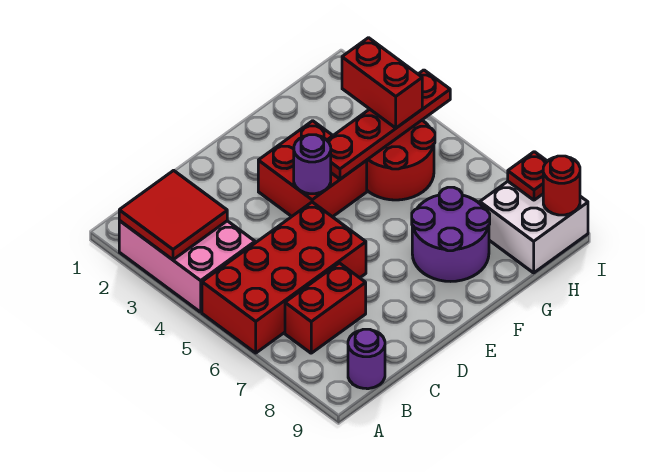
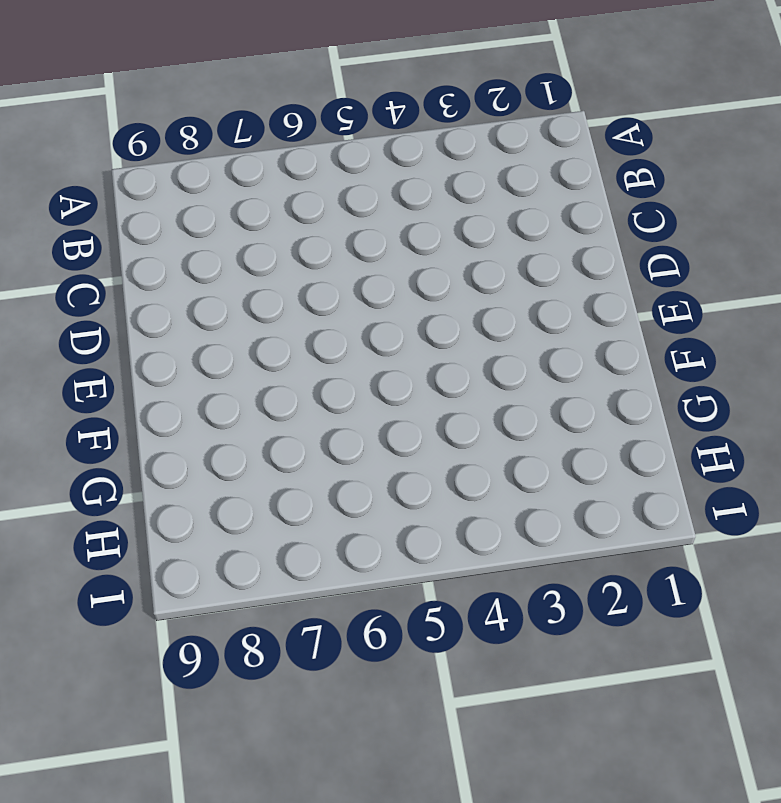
none -> pink brick A2:B4 level 1
none -> red brick A5:D6 level 1
none -> red brick B7:C7 level 1

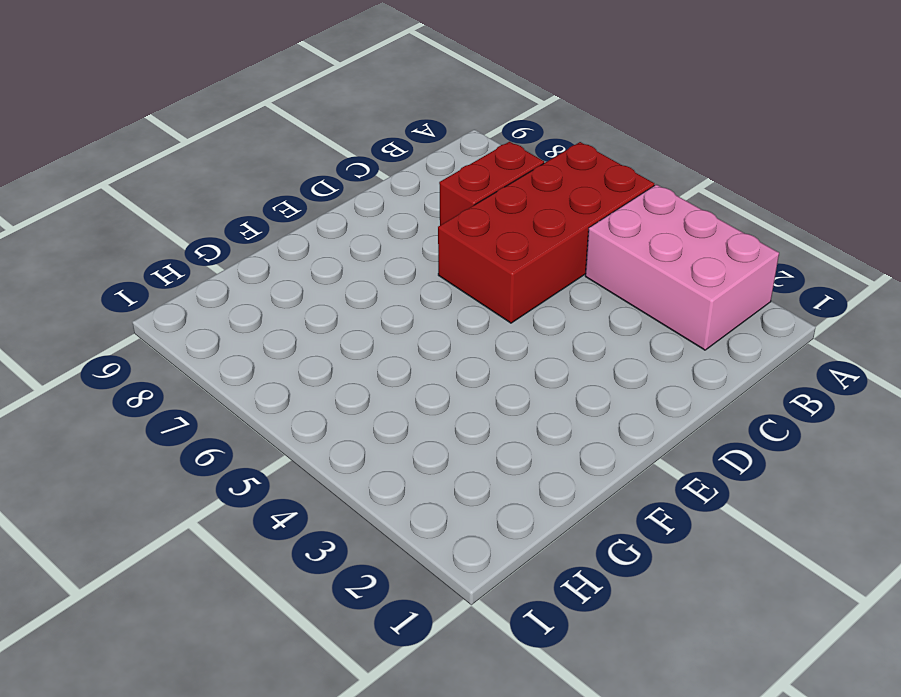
none -> purple round brick B9 level 1
none -> red brick E3:F4 level 1
none -> purple round brick F7:G8 level 1

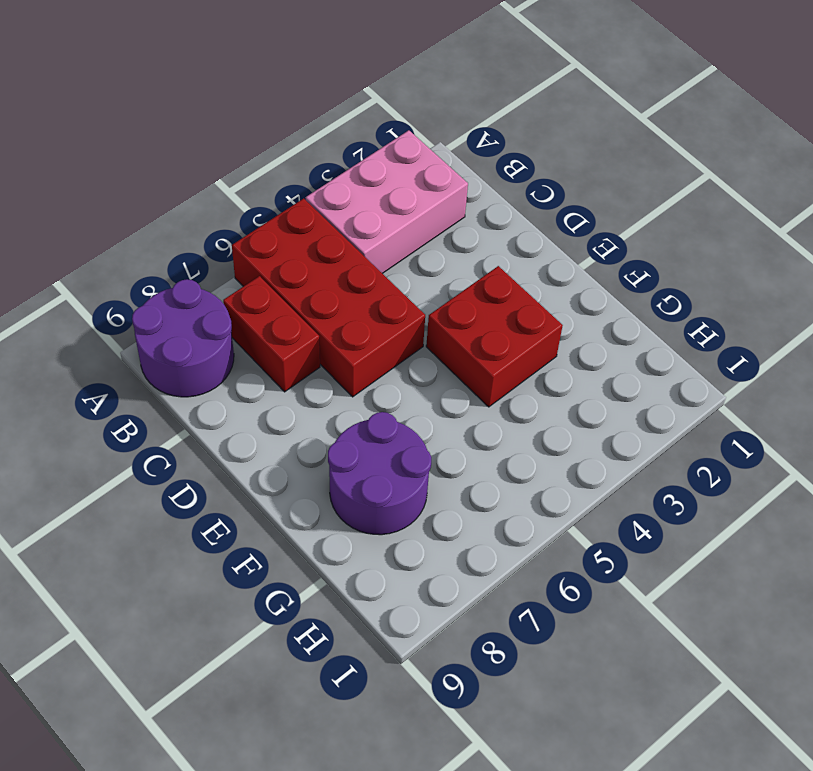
purple round brick A8:B9 level 1 -> purple round brick B9 level 1
none -> red round brick G4:H5 level 1
none -> white brick H8:I9 level 1
none -> red tile A2:B3 level 2

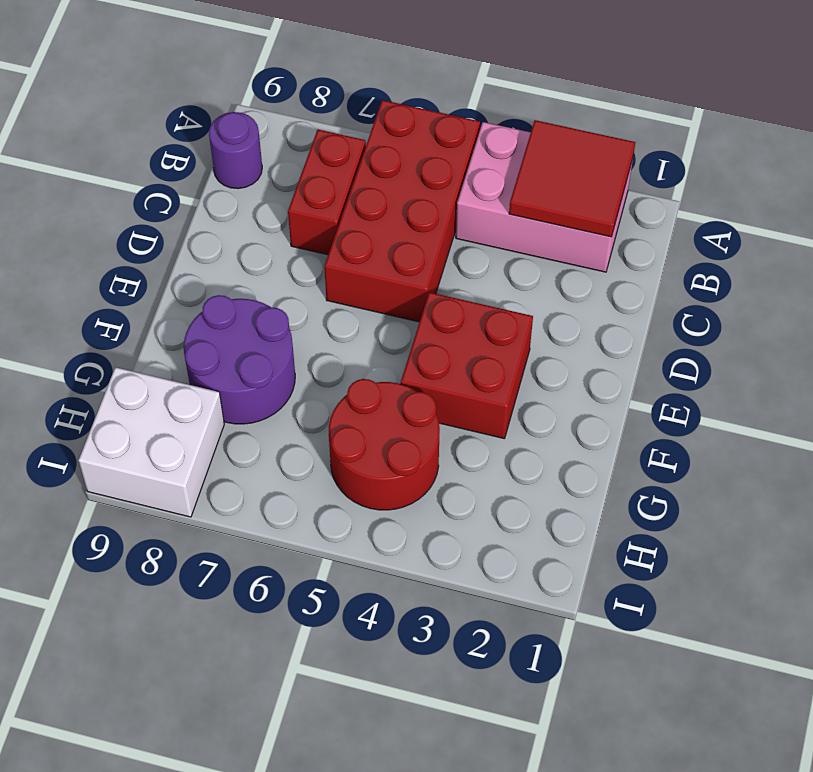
none -> purple round brick E4 level 2
none -> red plate F4:I4 level 2
none -> red plate I8 level 2

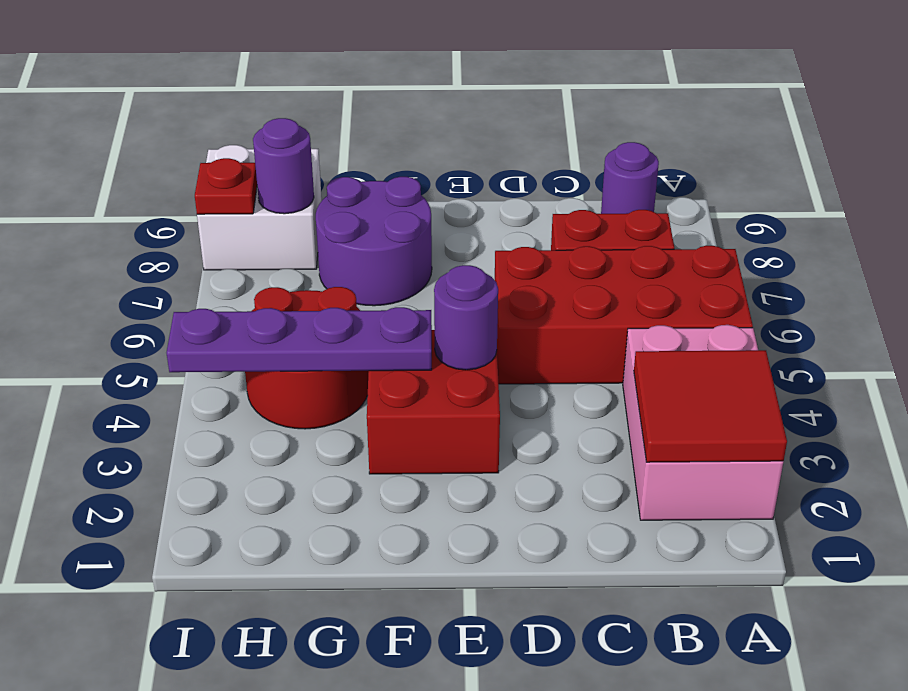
purple plate F4:I4 level 2 -> red plate F4:I4 level 2
purple round brick H8 level 2 -> none
none -> red round brick I9 level 2
none -> red brick H3:H4 level 3

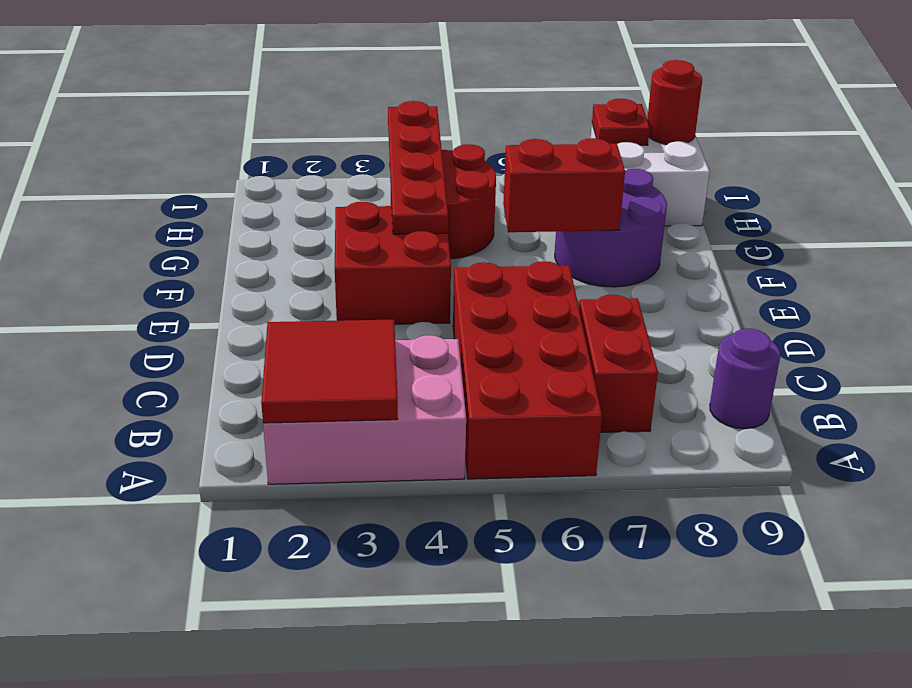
red brick F6:F7 level 2 -> red brick H3:H4 level 3
none -> purple round brick E4 level 2

